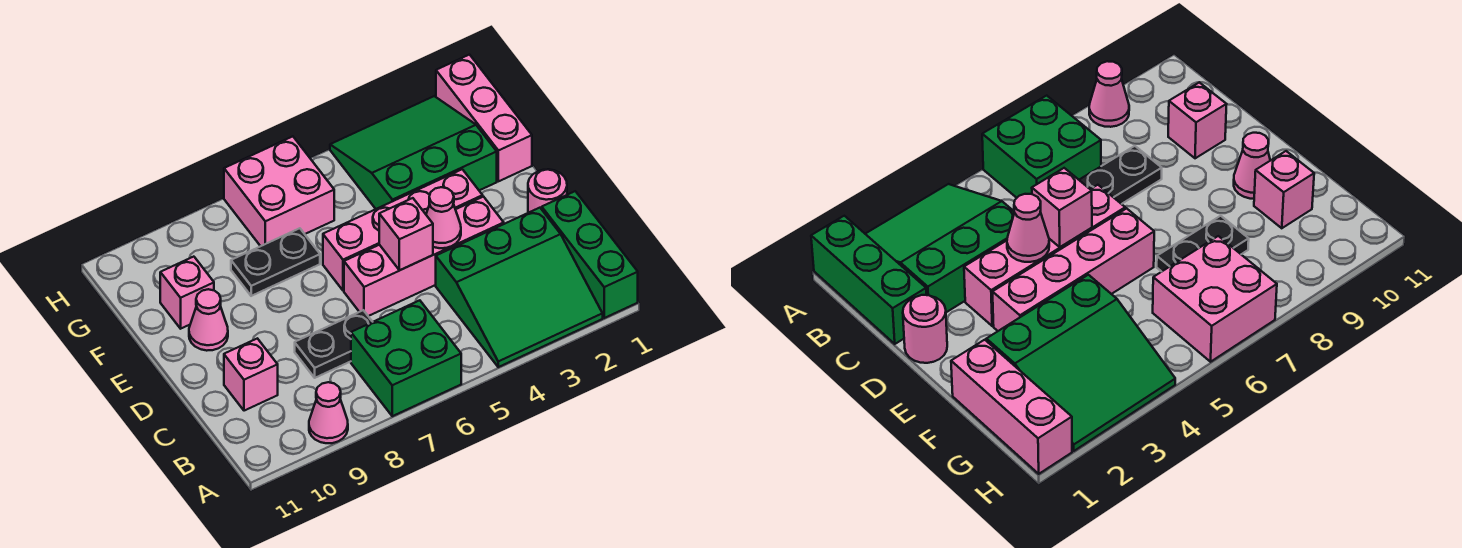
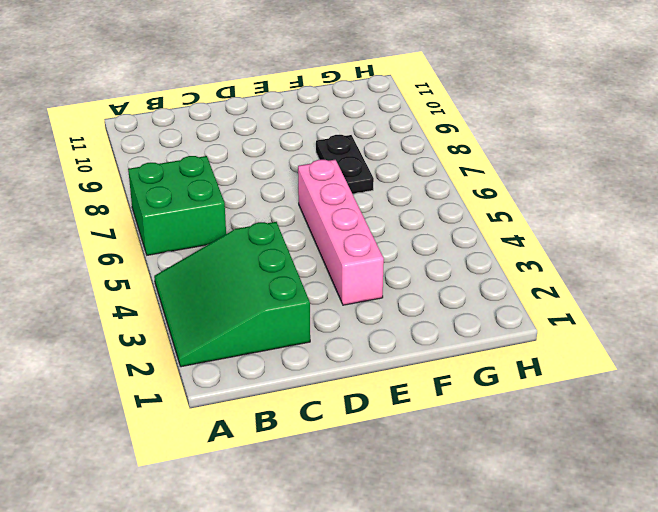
none -> green brick A1:C1 level 1
none -> pink cone A9 level 1
none -> black plate C7:C8 level 1

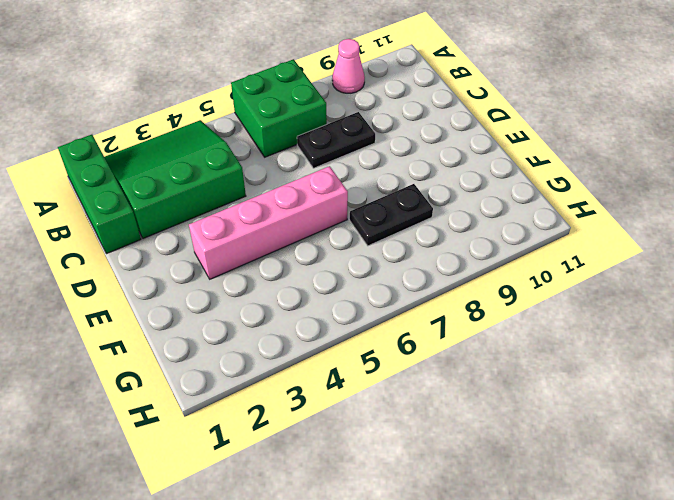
none -> pink brick C10 level 1
none -> pink round brick D1 level 1
none -> pink brick D3:D6 level 1

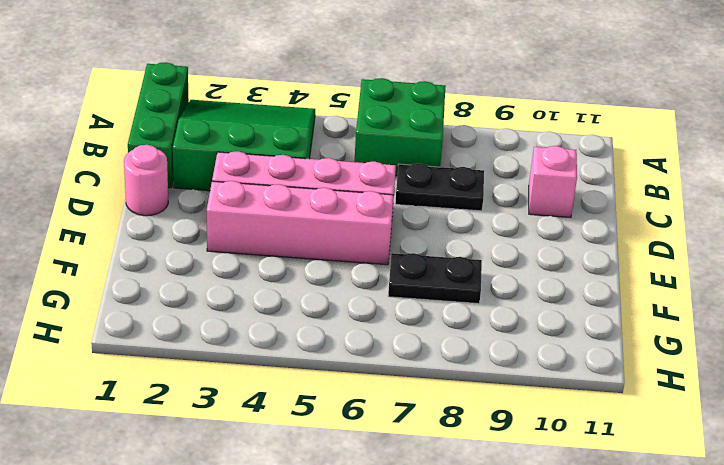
none -> pink cone A9 level 1
none -> pink cone E10 level 1
none -> pink brick F1:H1 level 1

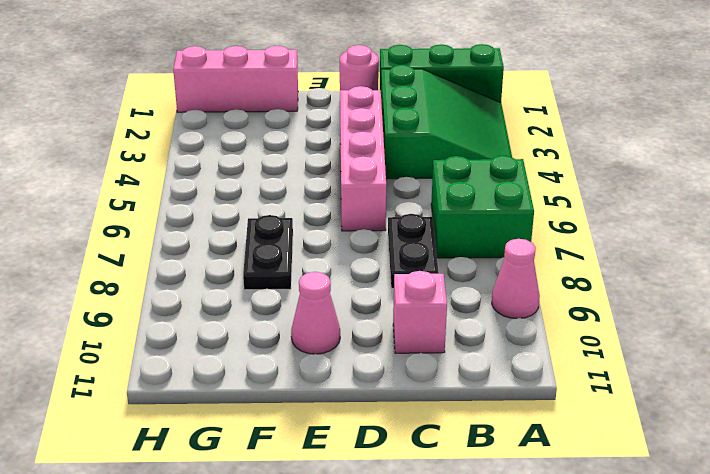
none -> pink brick E3:E6 level 1
none -> green slope F2:H4 level 1 top F
none -> pink brick F10 level 1

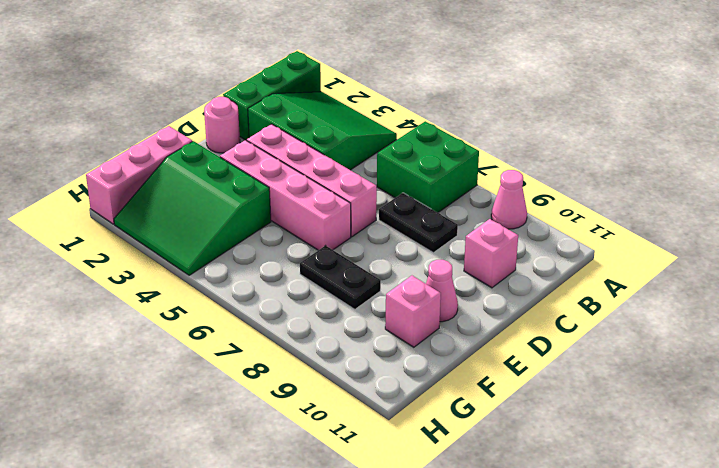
none -> pink brick G6:H7 level 1
none -> pink cone D4 level 2
none -> pink brick D5 level 2

